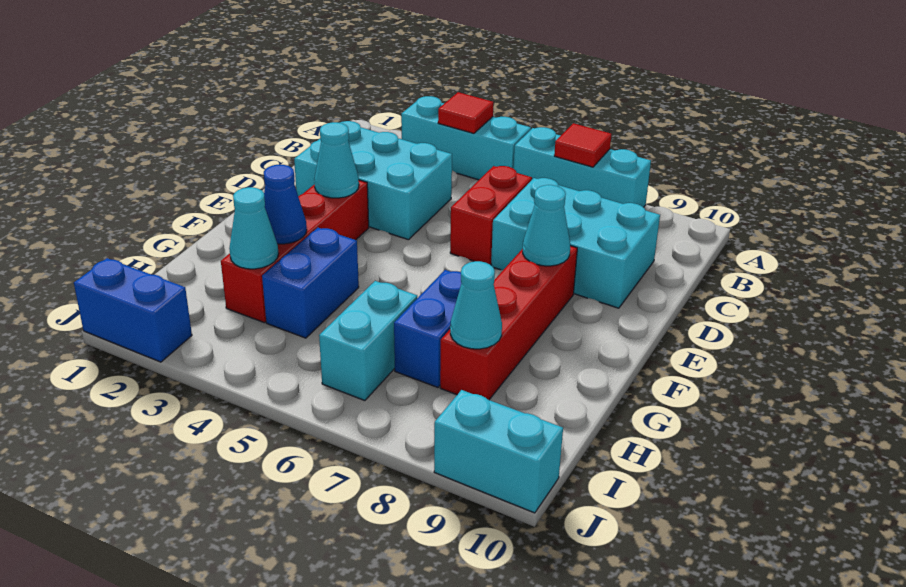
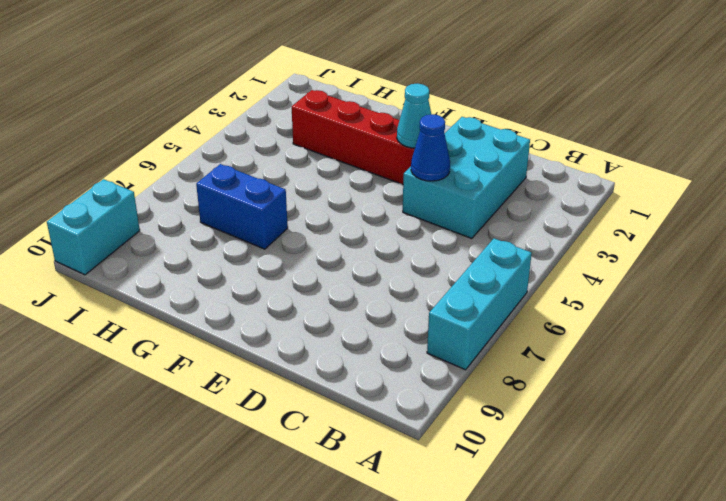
blue cone D4 level 2 -> blue cone G3 level 2
none -> cyan brick A3:A5 level 1
none -> red brick C6:D6 level 1
none -> cyan brick C7:D9 level 1

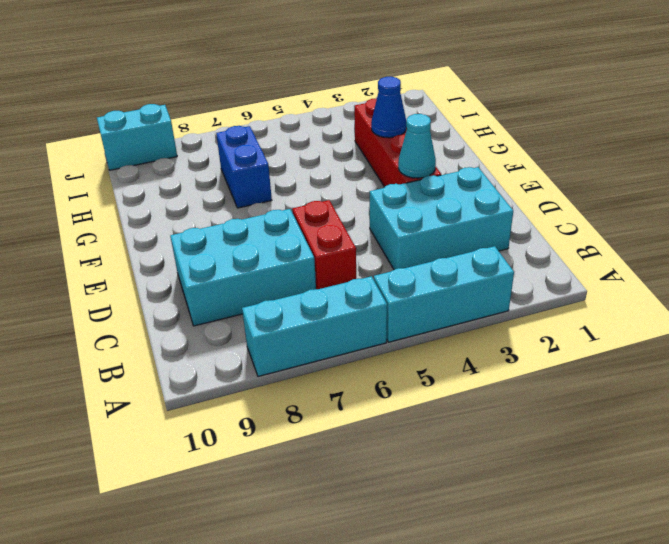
none -> red brick E8:H8 level 1
none -> blue brick G4:H4 level 1
none -> cyan brick H6:I6 level 1

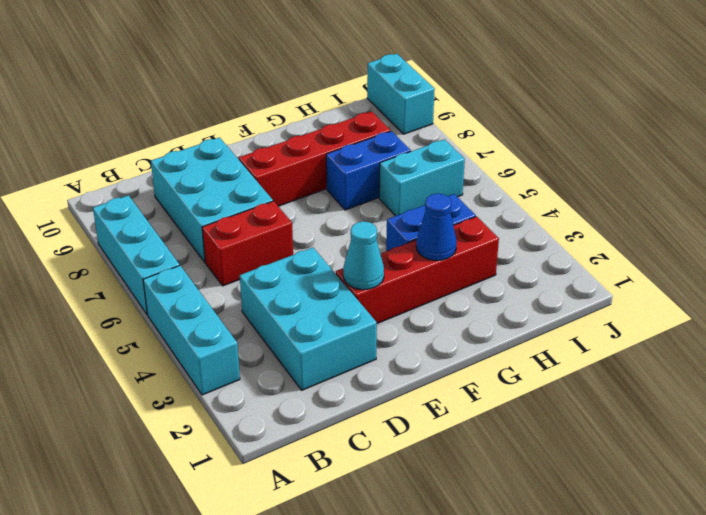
none -> blue brick J1:J2 level 1
none -> red tile A4 level 2
none -> red tile A7 level 2

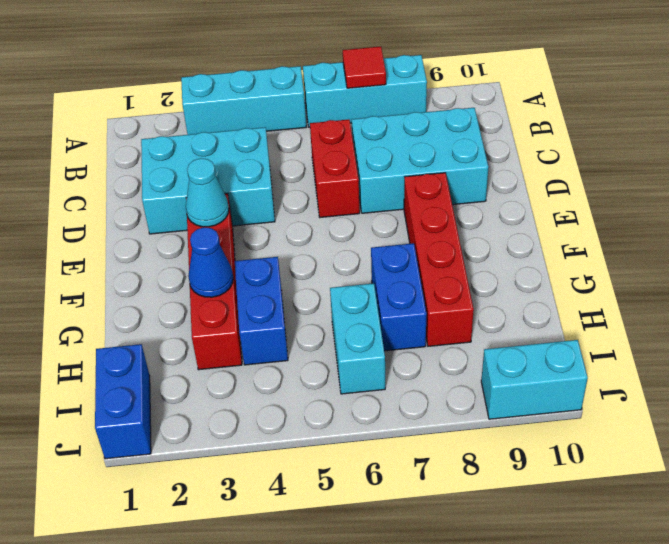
blue brick I1:J1 level 1 -> blue brick J1:J2 level 1
none -> red tile A4 level 2
none -> cyan cone E8 level 2
none -> cyan cone H3 level 2

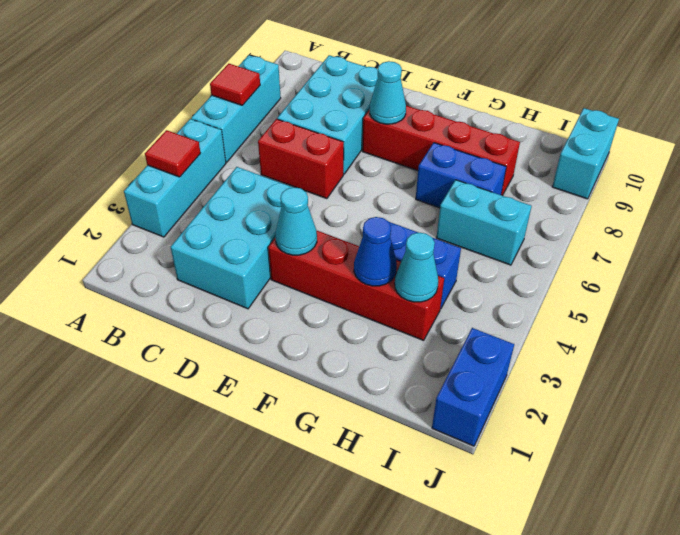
none -> cyan cone H8 level 2

